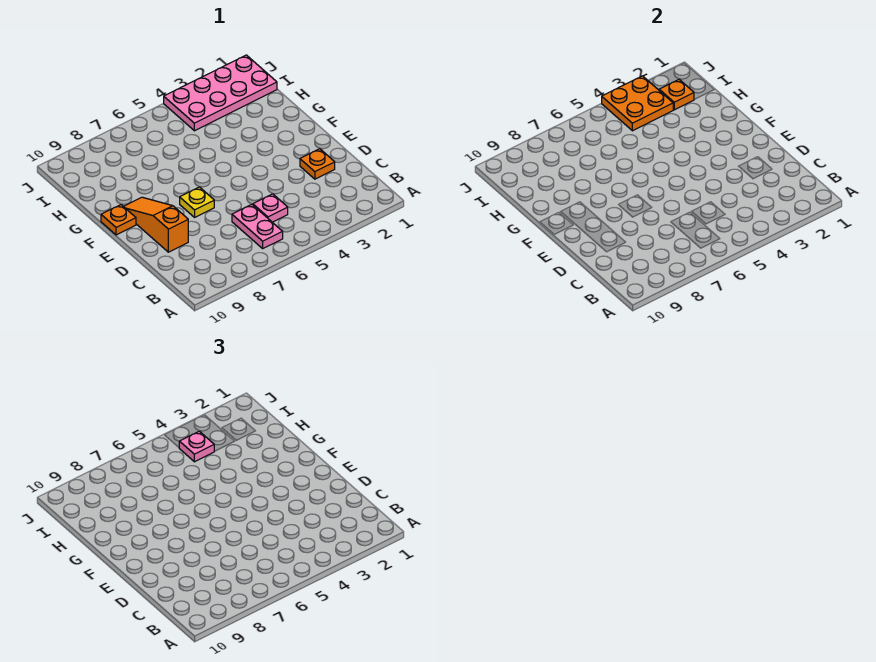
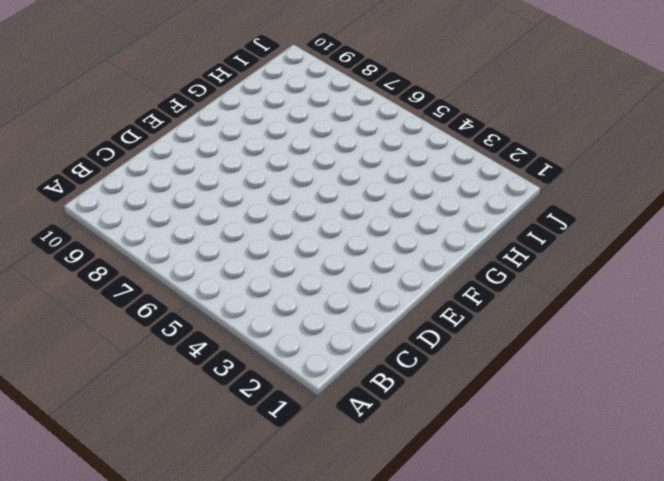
none -> pink plate B6:C6 level 1
none -> pink plate C5 level 1

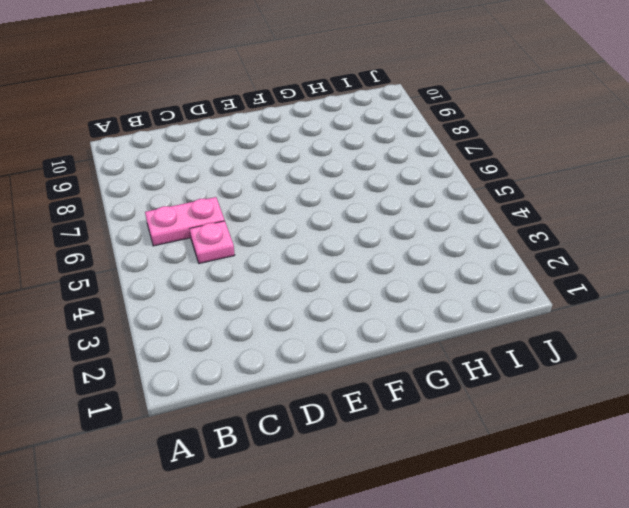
none -> orange plate D2 level 1
none -> orange slope D9:F9 level 1 top D

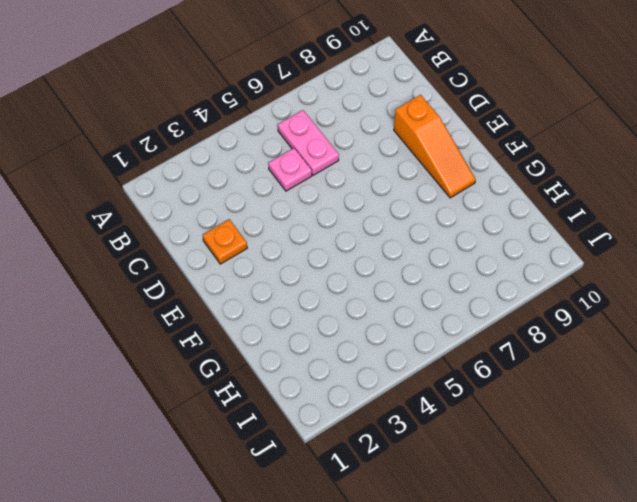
none -> yellow plate E7 level 1
none -> orange plate F10 level 1

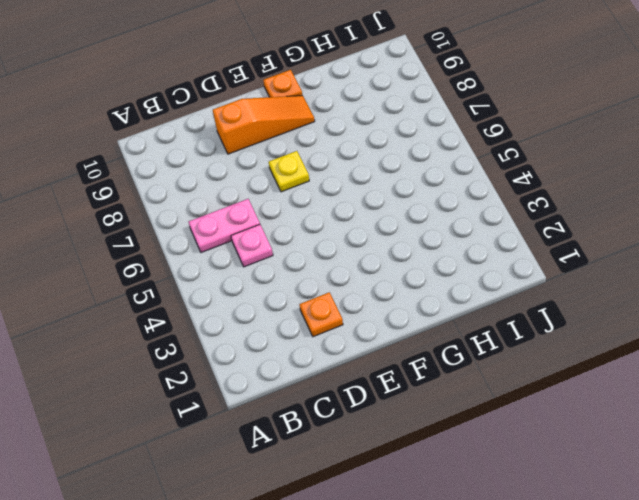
none -> pink plate I1:J4 level 1
none -> orange plate I2 level 2

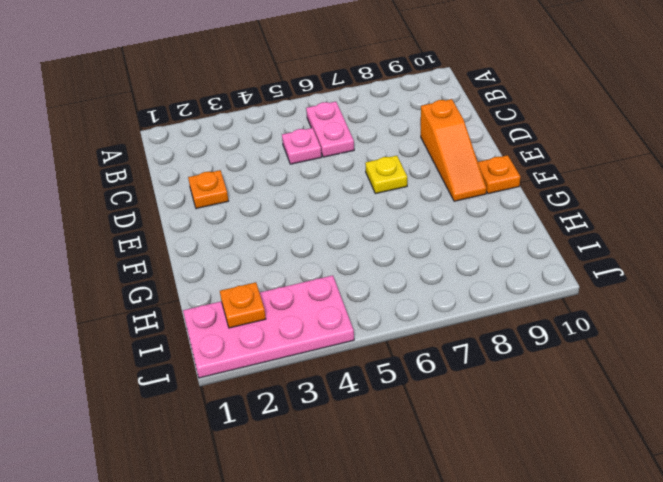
none -> orange plate I3:J4 level 2
none -> pink plate I4 level 3

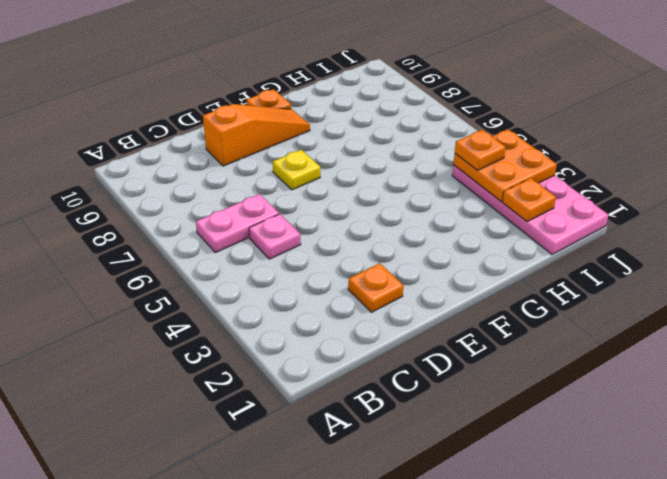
orange plate I4 level 3 -> pink plate I4 level 3

